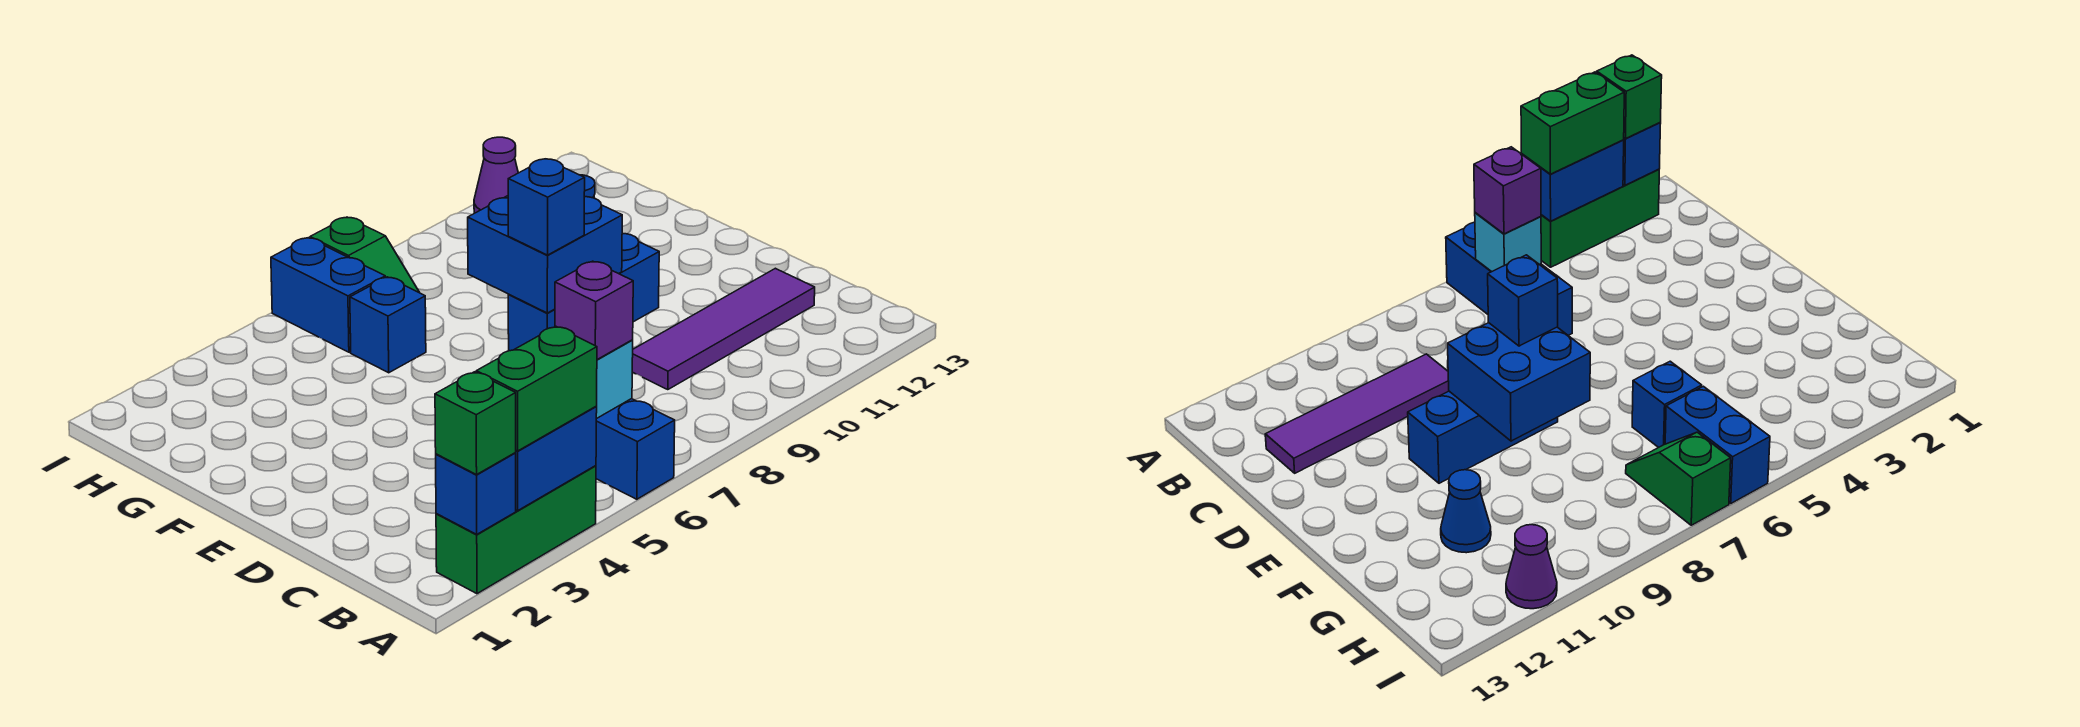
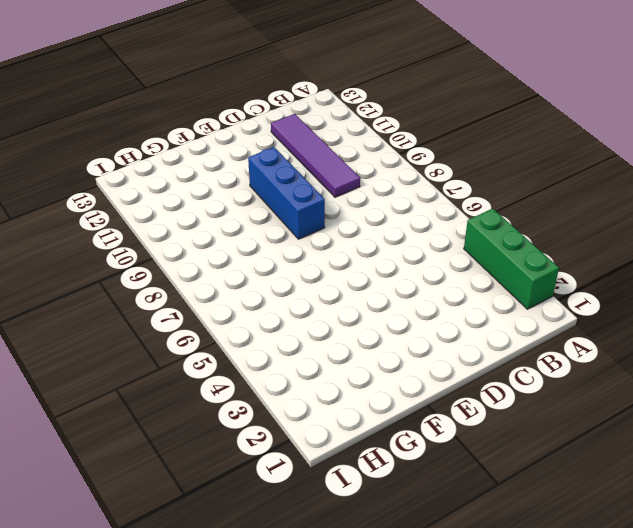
none -> blue brick A6:C6 level 1
none -> blue brick G6 level 1
none -> blue cone G11 level 1

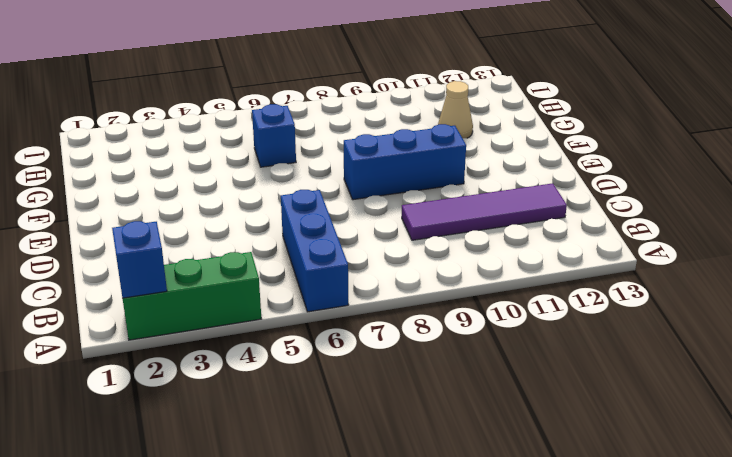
tan cone G11 level 1 -> blue cone G11 level 1
none -> blue brick H6:I6 level 1
none -> green slope H7:I7 level 1 top I
none -> purple cone I11 level 1

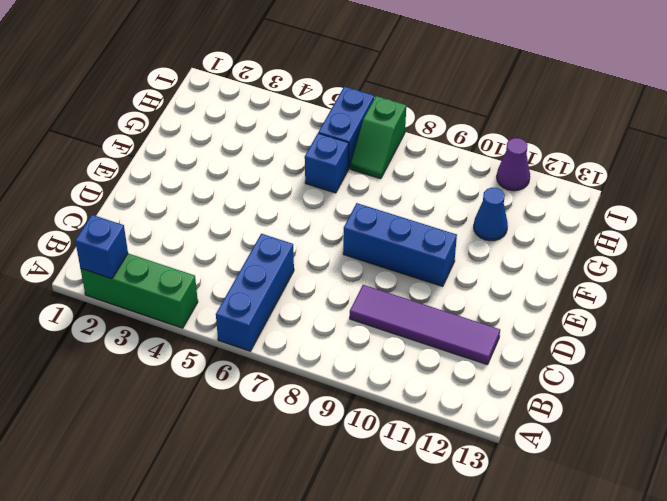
none -> blue brick A3:A4 level 2
none -> cyan brick B6 level 2
none -> blue brick E8:F9 level 2

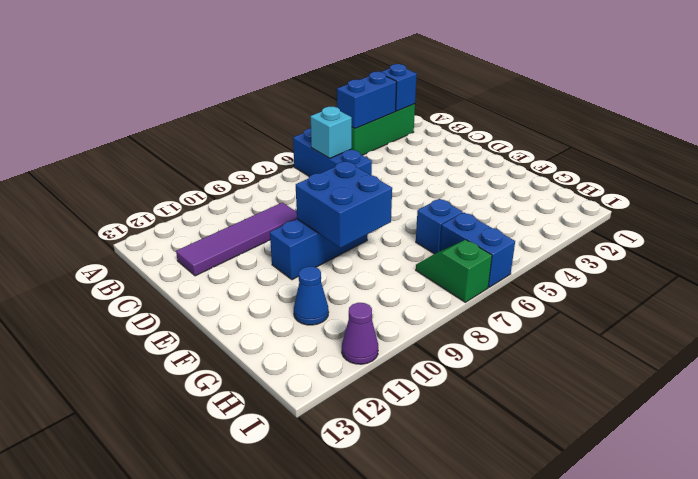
none -> green brick A2 level 3
none -> green brick A3:A4 level 3
none -> purple brick B6 level 3

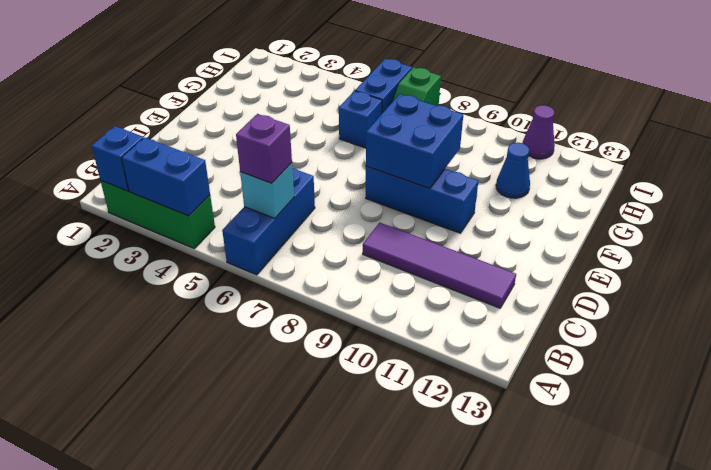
none -> green brick A2 level 3
none -> green brick A3:A4 level 3
none -> blue brick E8 level 3

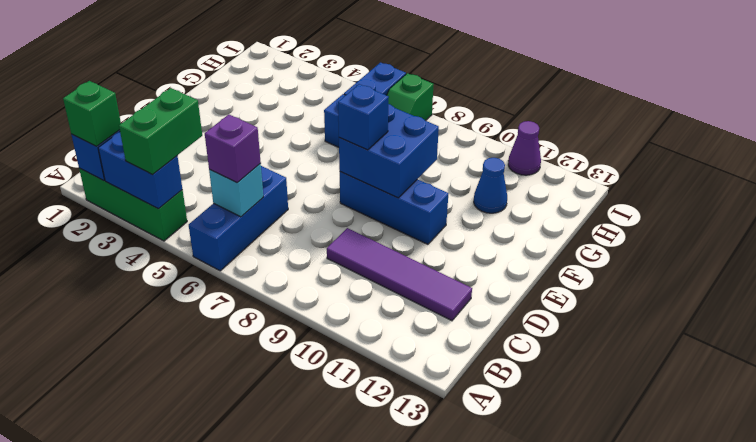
green brick A4:B4 level 3 -> green brick A3:A4 level 3

